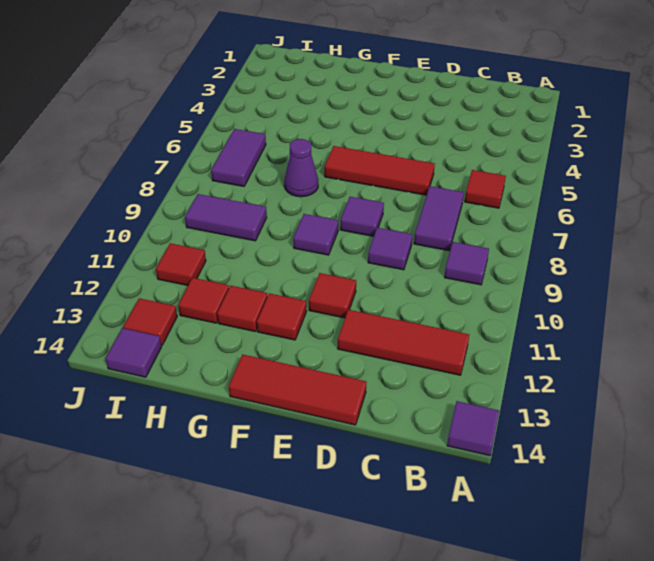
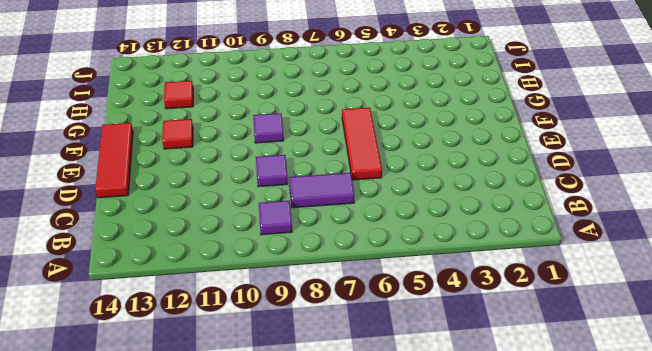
none -> purple tile A14 level 1
none -> red tile B6 level 1
none -> red tile B12:D12 level 1

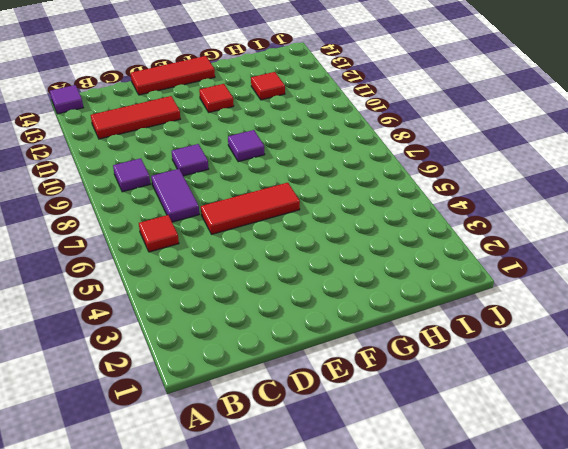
none -> purple tile E8 level 1
none -> red tile E11 level 1
none -> purple cone G7 level 1

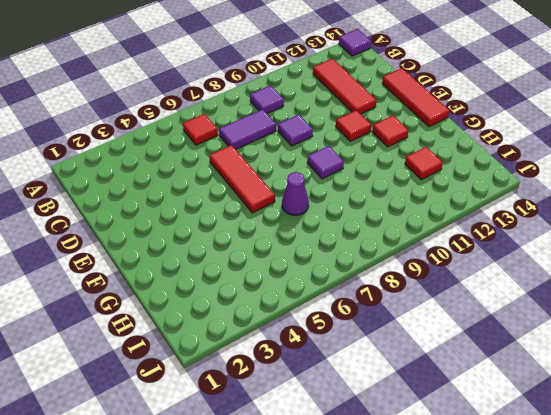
none -> purple tile E8 level 1
none -> red tile G12 level 1
none -> purple tile H9:I9 level 1

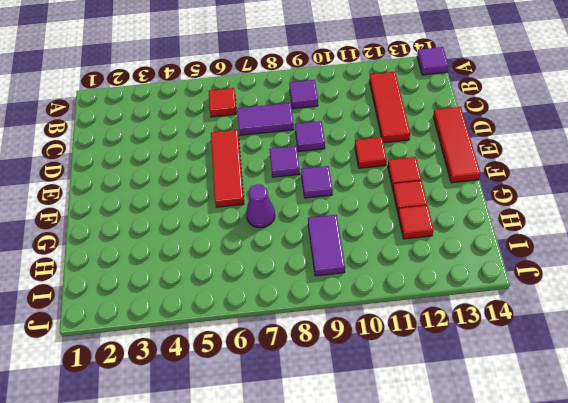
none -> purple tile I6:I7 level 1
none -> red tile I11 level 1
none -> red tile I13 level 1

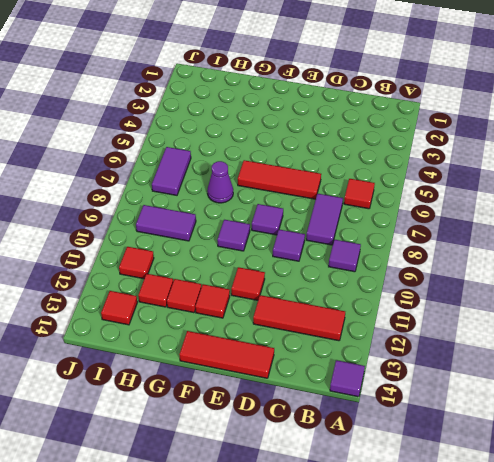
none -> purple tile I14 level 1

